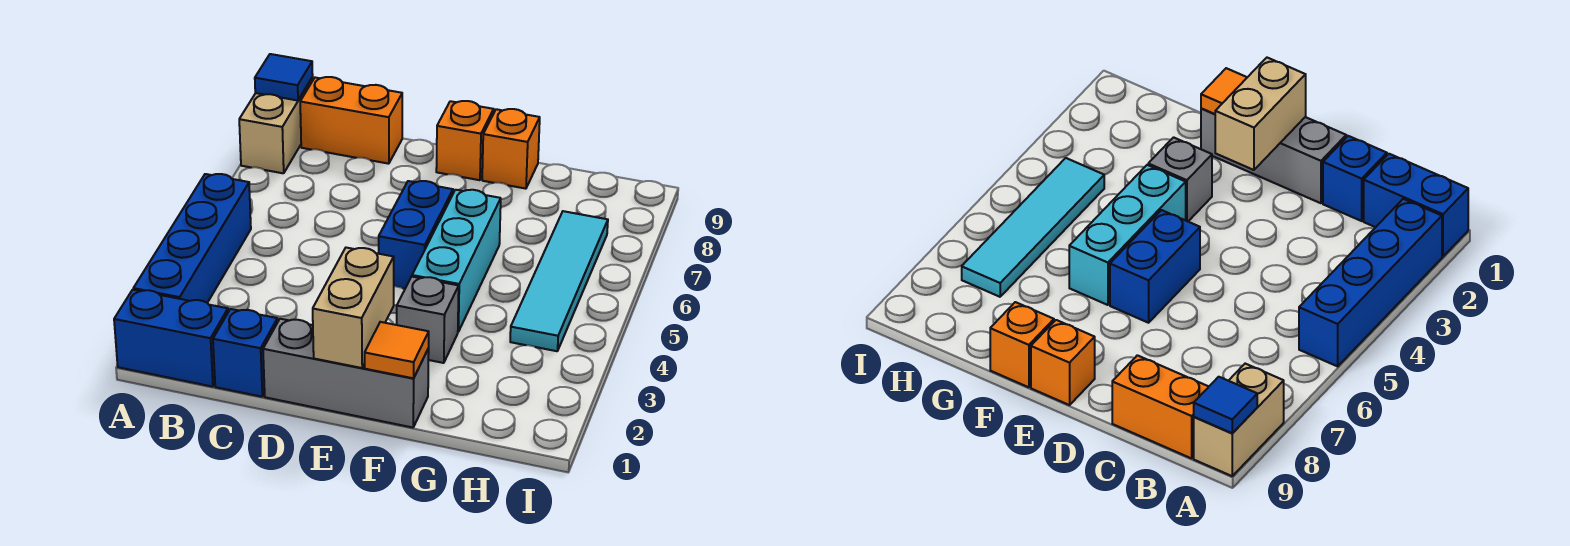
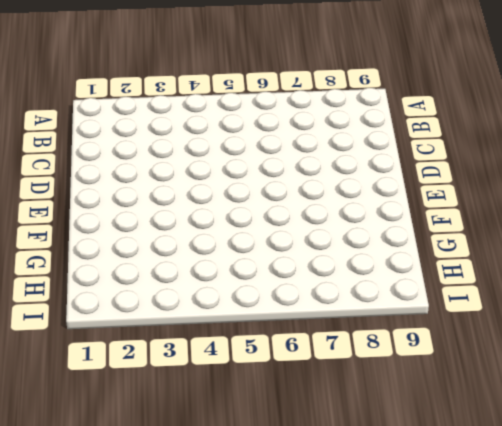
none -> blue brick A1:B1 level 1
none -> blue brick A2:A5 level 1
none -> tan brick A8:A9 level 1

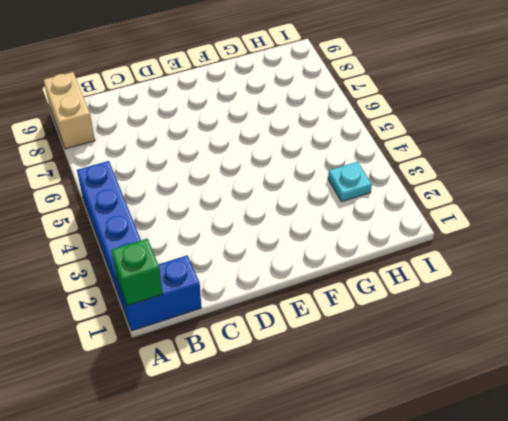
green brick A1 level 2 -> none
cyan plate H3 level 1 -> none
none -> orange brick B9:C9 level 1
none -> blue brick C1 level 1
none -> grey brick D1:F1 level 1

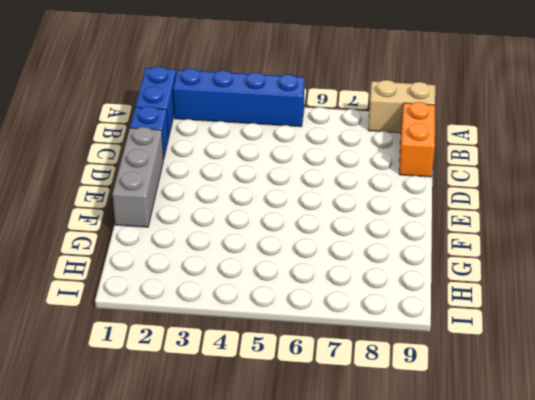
none -> blue brick E5:E6 level 1
none -> orange brick E9 level 1
none -> grey brick F3 level 1

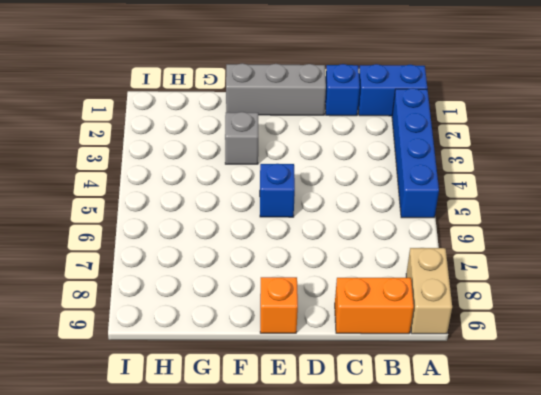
blue brick E5 level 1 -> blue brick E5:E6 level 1
none -> cyan brick F4:F6 level 1
none -> orange brick F9 level 1
none -> cyan tile H4:H7 level 1

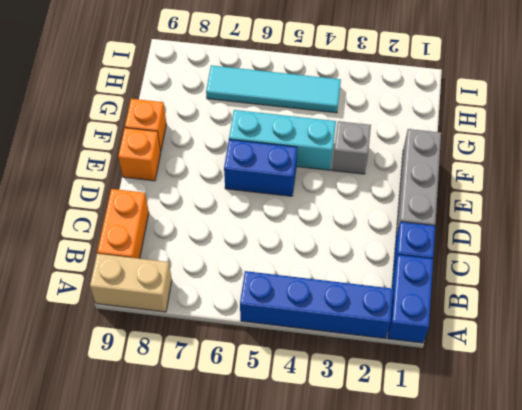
none -> blue tile A9 level 2
none -> tan brick E1:E2 level 2
none -> orange tile F1 level 2

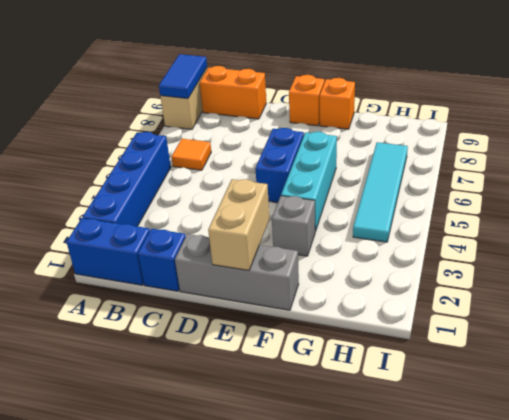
blue tile A8:A9 level 2 -> blue tile A9 level 2
orange tile B6 level 1 -> orange tile F1 level 2

